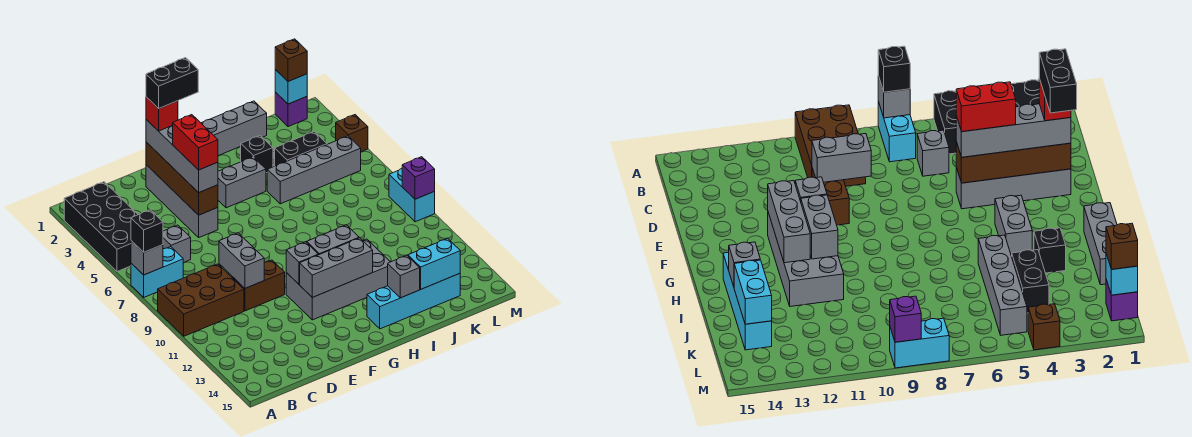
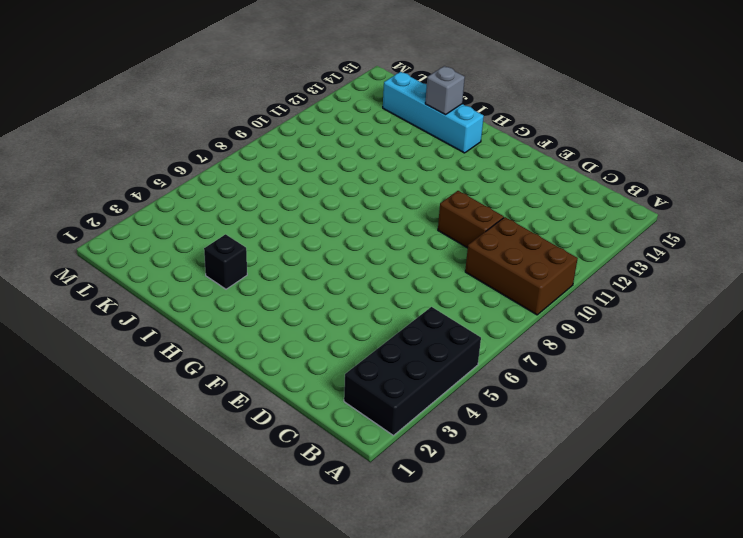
none -> cyan brick A7:B7 level 1
none -> grey brick C6 level 1
none -> grey brick E2:E5 level 1
none -> grey brick F11:I12 level 1

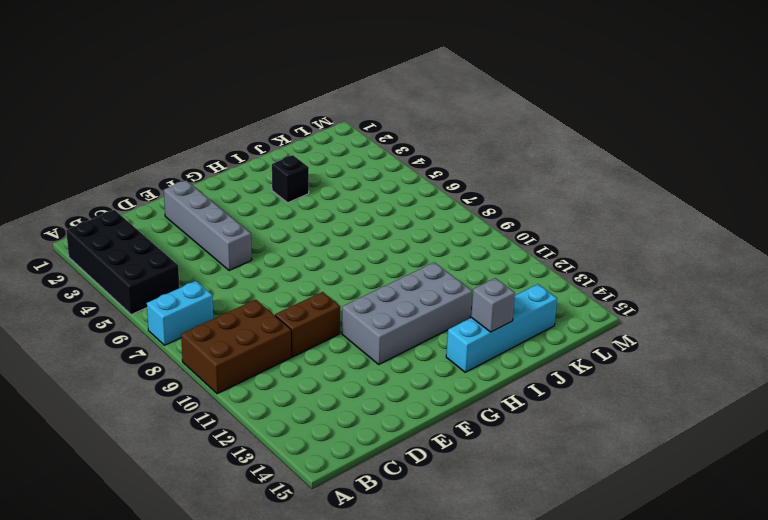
none -> grey brick C6 level 1
none -> grey brick G4:H4 level 1
none -> grey brick H1:J1 level 1
none -> grey brick I5:L5 level 1

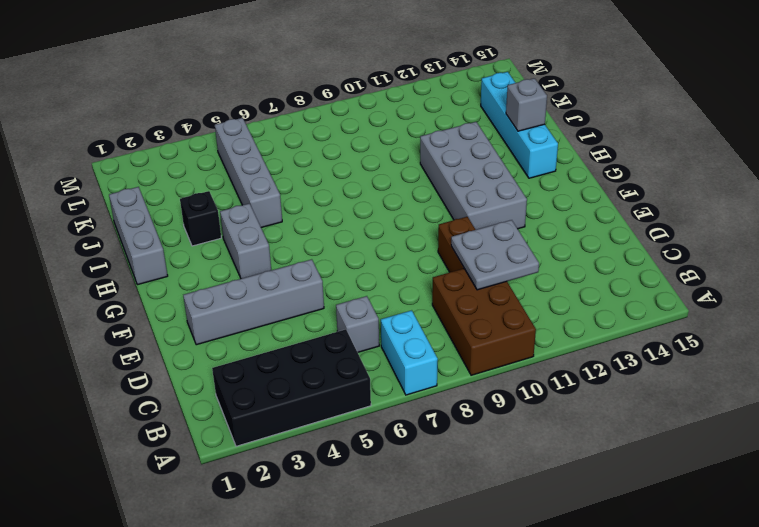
grey plate C10:D11 level 2 -> grey brick D9:D10 level 2
none -> black brick J4:K4 level 1
none -> purple brick L1 level 1
none -> brown brick M4 level 1
none -> cyan brick M8:M9 level 1

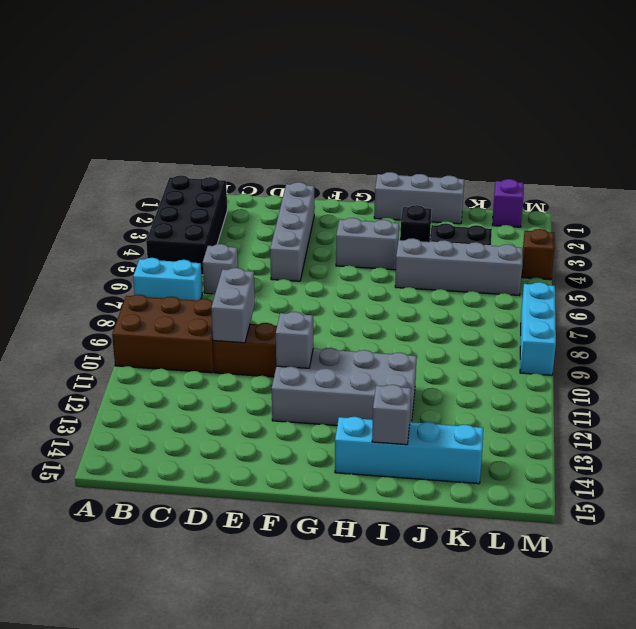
cyan brick M7:M9 level 1 -> cyan brick M8:M9 level 1
none -> grey brick A7 level 2
none -> brown brick E2:E5 level 2
none -> grey brick F12:H12 level 2
none -> grey brick G11:H11 level 2

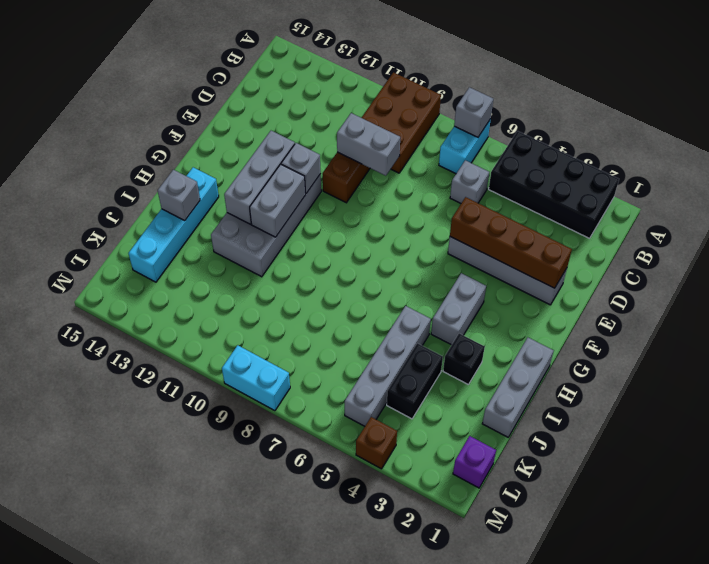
none -> cyan brick J14:K14 level 2
none -> cyan brick L1 level 2
none -> purple brick M9 level 2
none -> black brick A7 level 3

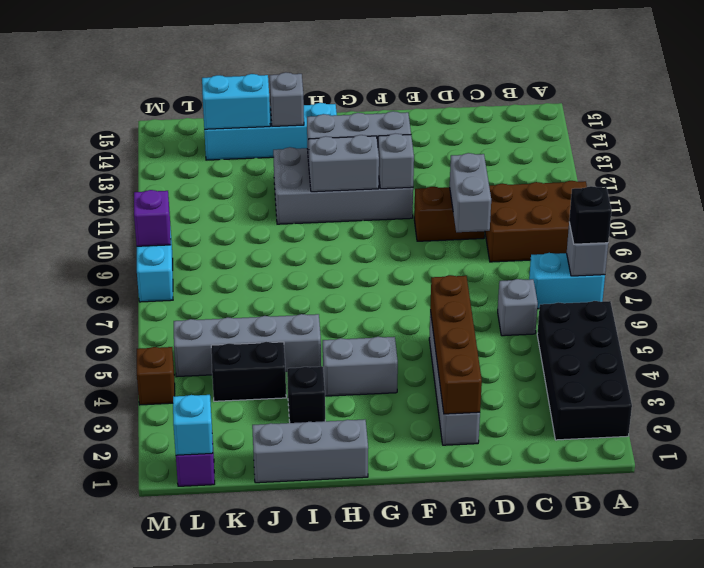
none -> grey brick E2:E5 level 3
none -> brown brick L1 level 3
none -> red brick E2 level 4
none -> red brick E4:E5 level 4

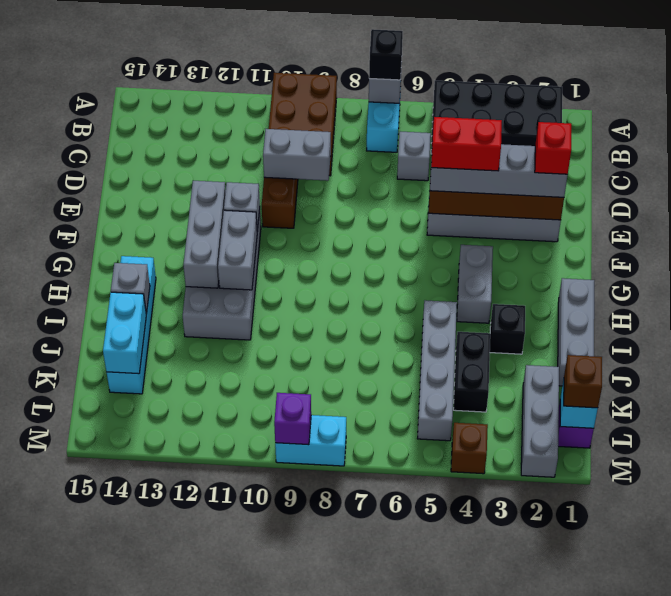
grey brick K2:M2 level 1 -> none
none -> black brick E2:F2 level 5

